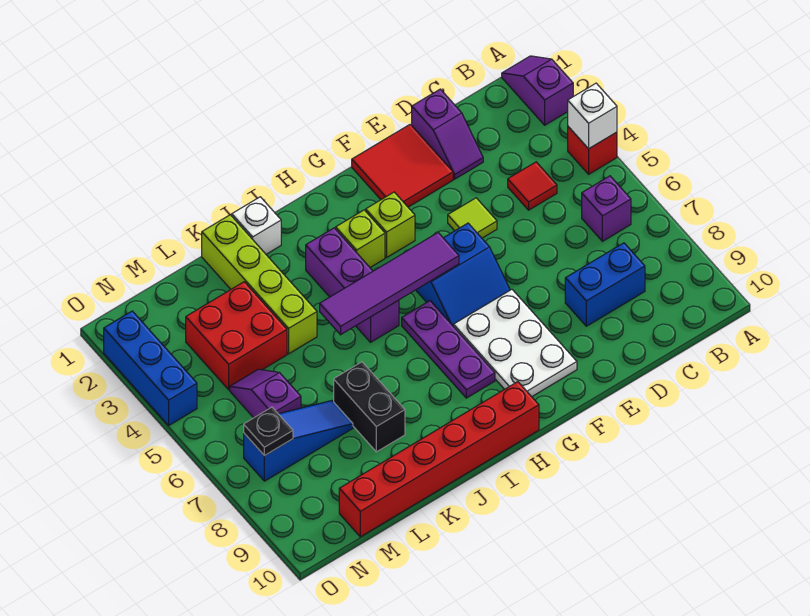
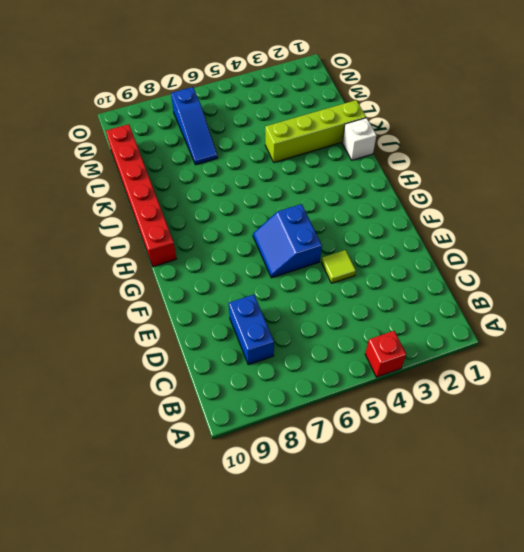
none -> purple slope A1:A2 level 1 top 2
none -> purple brick B6 level 1
none -> red tile C4 level 1

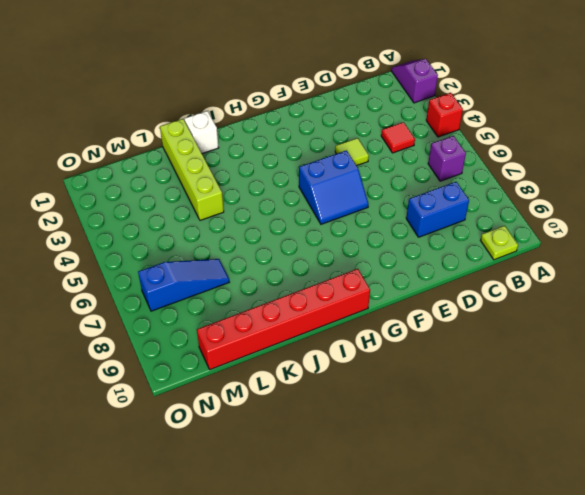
lime plate B10 level 1 -> none
none -> purple slope D1:D2 level 1 top 1
none -> red tile E1:F2 level 1
none -> white plate F7:G9 level 1

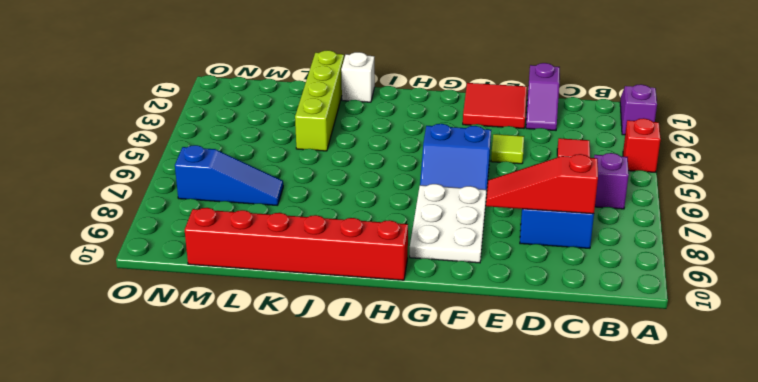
red slope C8:E8 level 2 top C -> none
none -> lime brick G3 level 1
none -> lime brick H3 level 1
none -> purple plate H6:H8 level 1

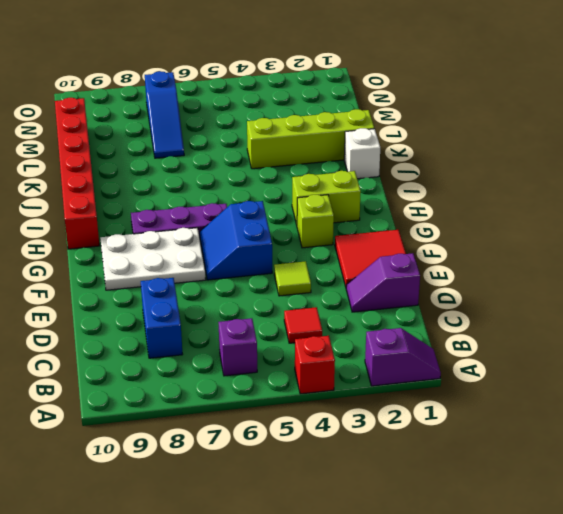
lime brick H2:H3 level 1 -> lime brick H3 level 1
none -> purple brick I3:I5 level 1
none -> black brick K7:K8 level 1
none -> red brick L3:M4 level 1

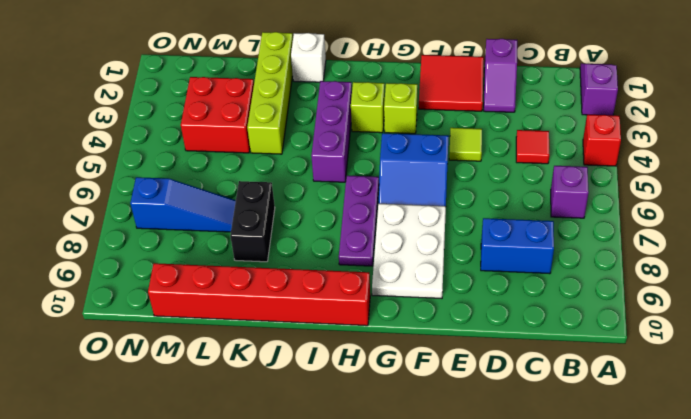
none -> purple slope M5:M6 level 1 top 6
none -> blue brick O2:O4 level 1
none -> white brick A4 level 2

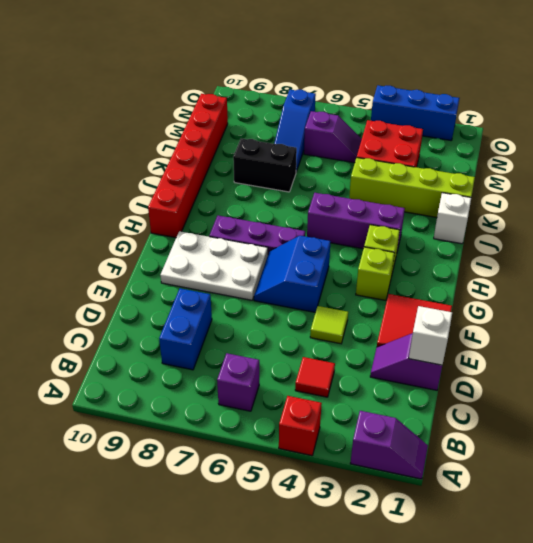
white brick D1 level 2 -> white brick A4 level 2
none -> purple tile G5:J5 level 2
none -> black plate N7 level 2

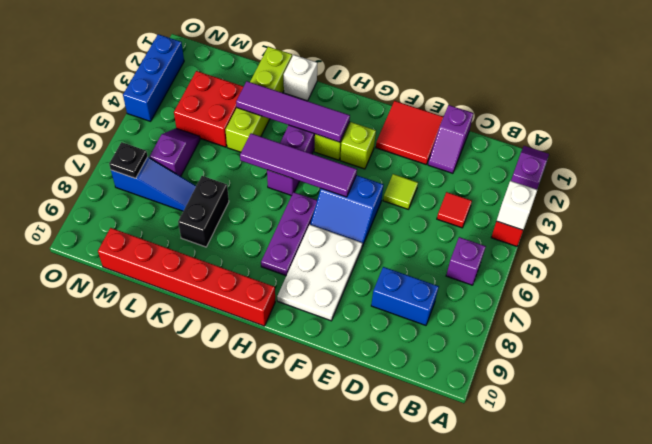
purple tile H3:K3 level 2 -> none

